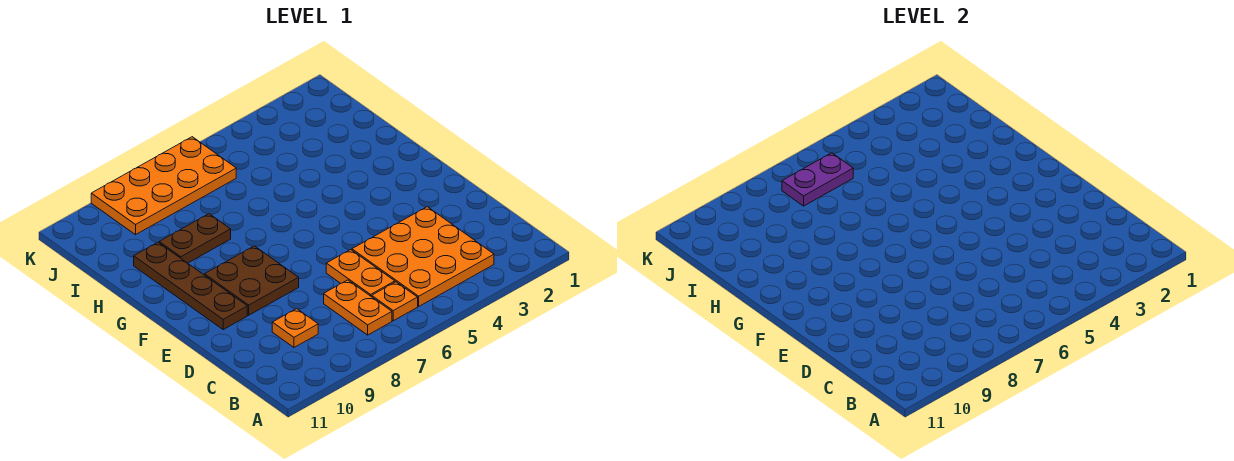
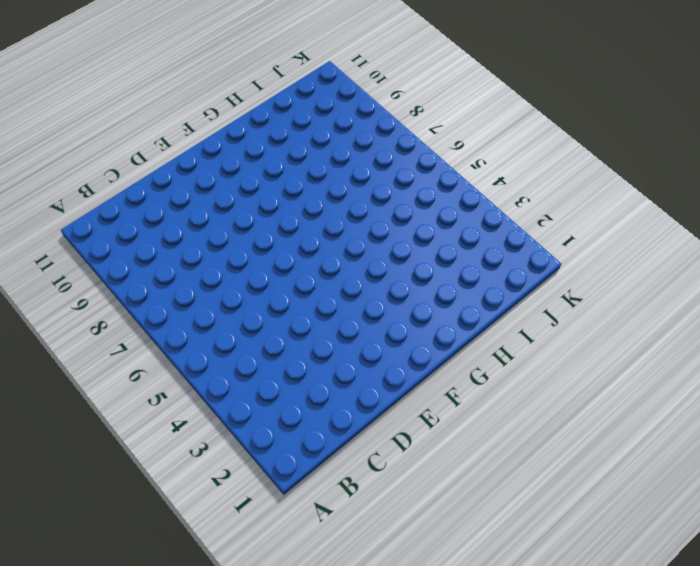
none -> orange plate B3:D5 level 1
none -> orange plate B6 level 1

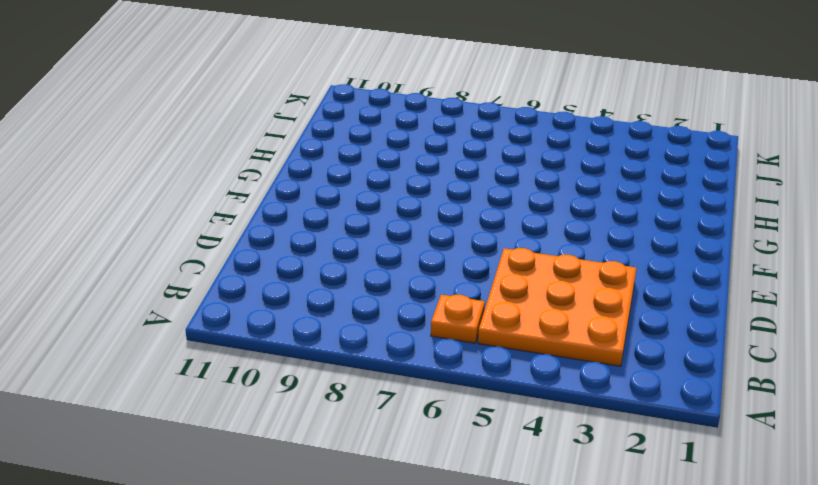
none -> orange plate B7:C7 level 1
none -> orange plate C6:D6 level 1

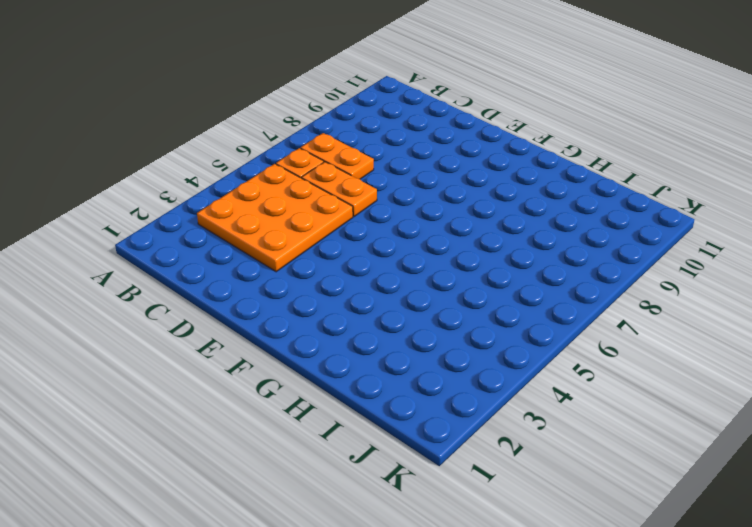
none -> orange plate C9 level 1
none -> brown plate E8:F9 level 1

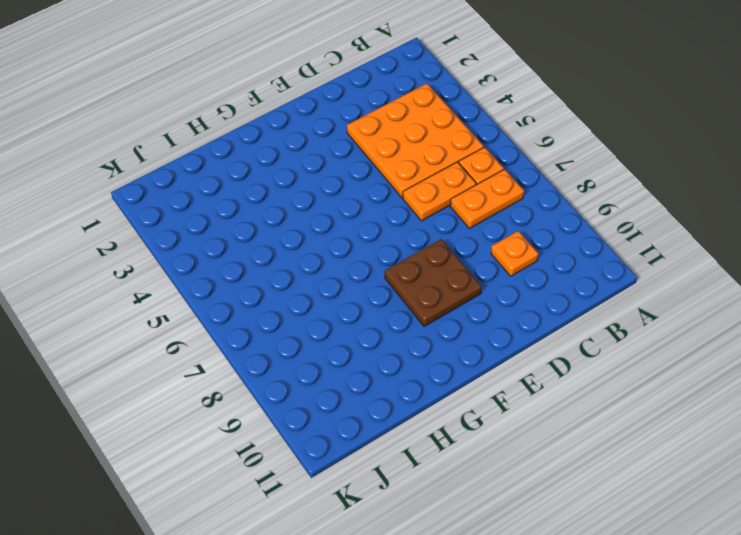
none -> brown plate E10:H10 level 1
none -> brown plate H8:H9 level 1

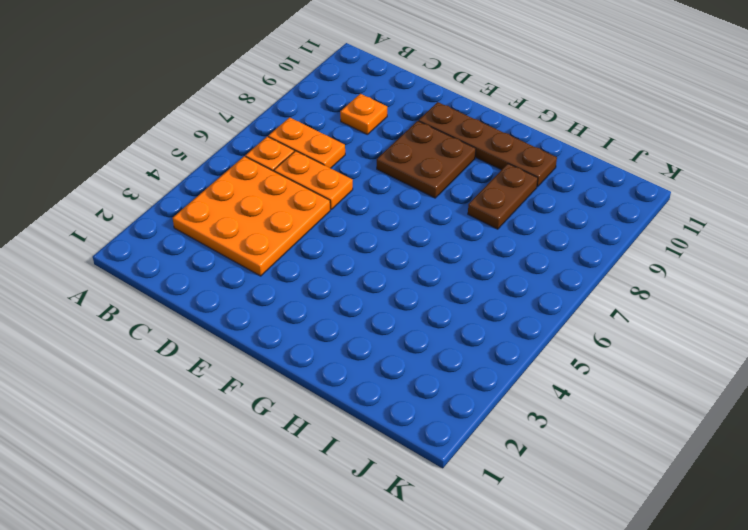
none -> orange plate J6:K9 level 1
none -> purple plate J6:J7 level 2

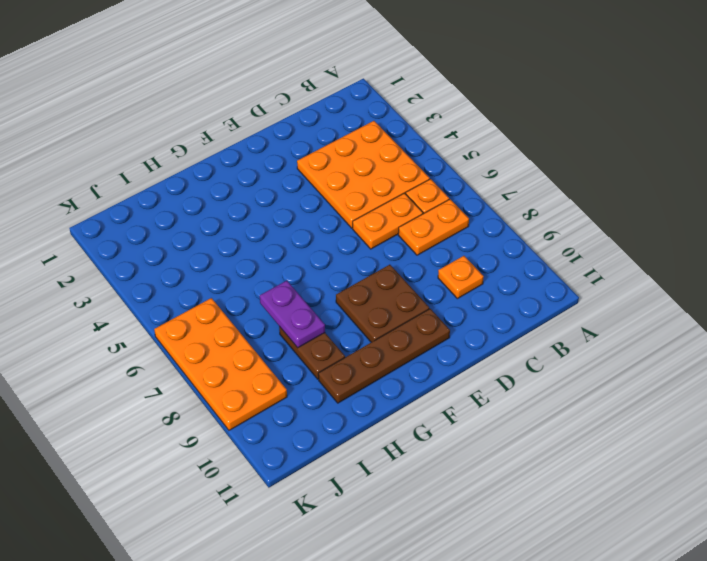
purple plate H7:H8 level 2 -> purple plate J6:J7 level 2

